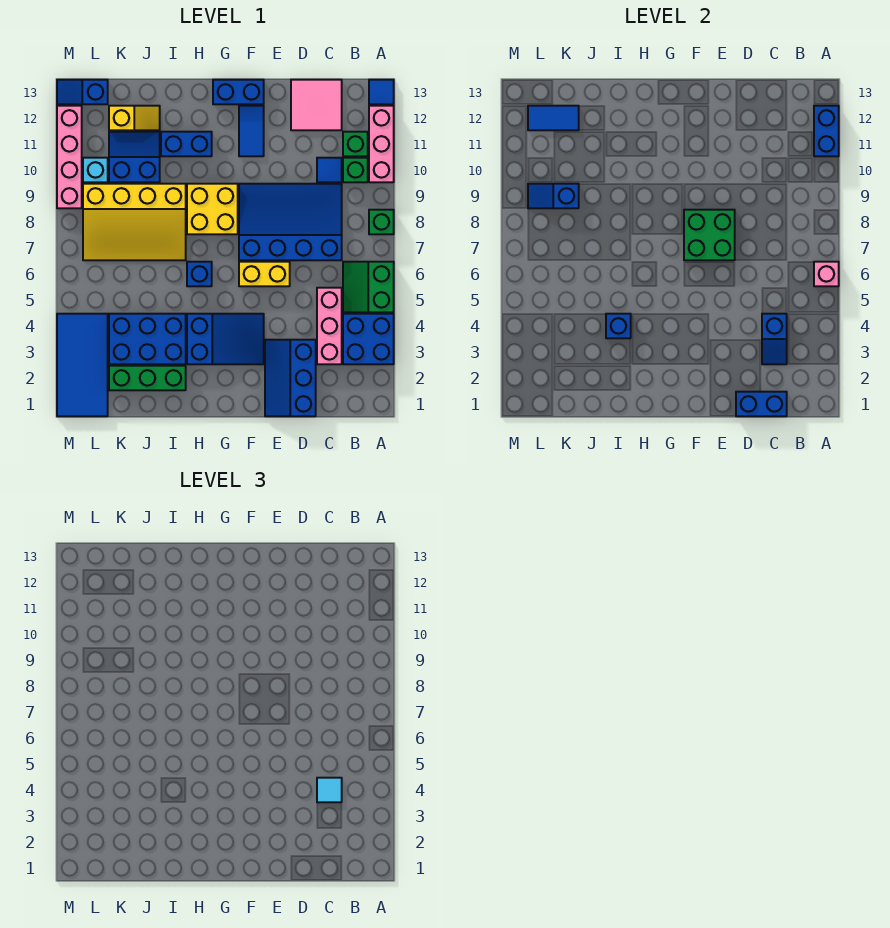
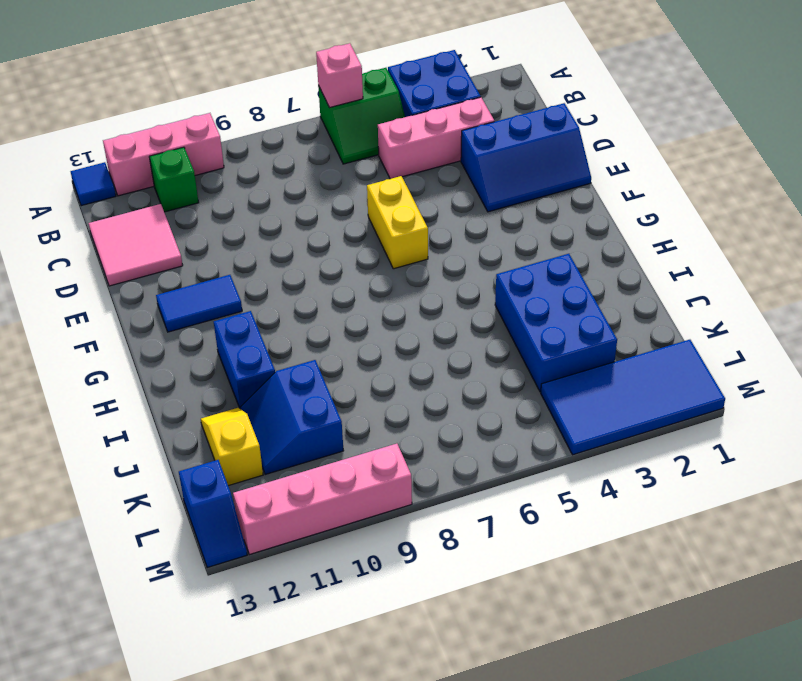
none -> green brick A8 level 1
none -> green brick B10 level 1
none -> blue slope C7:F9 level 1 top 7
none -> blue tile C10 level 1

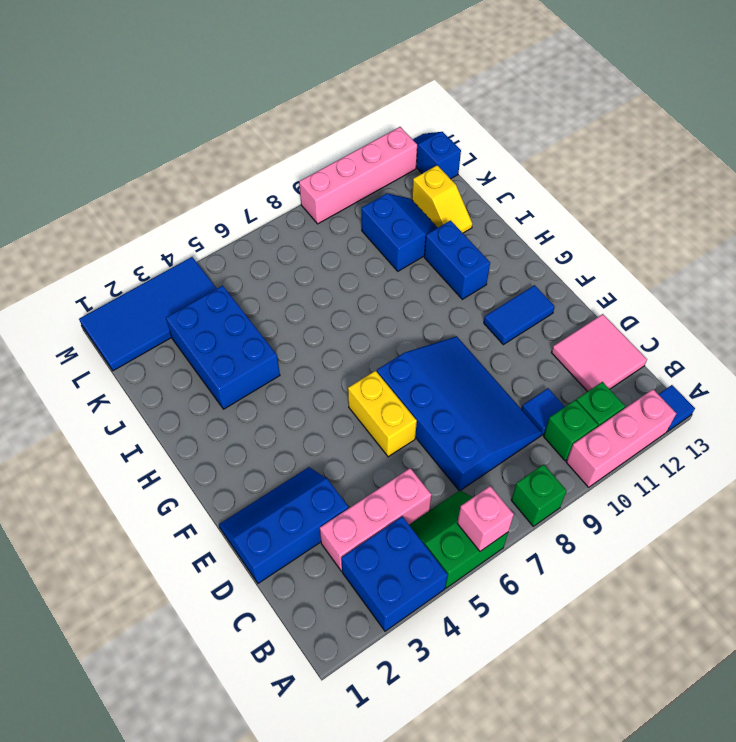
none -> blue slope F3:H4 level 1 top H
none -> blue brick F13:G13 level 1
none -> yellow brick G8:H9 level 1
none -> blue brick H6 level 1

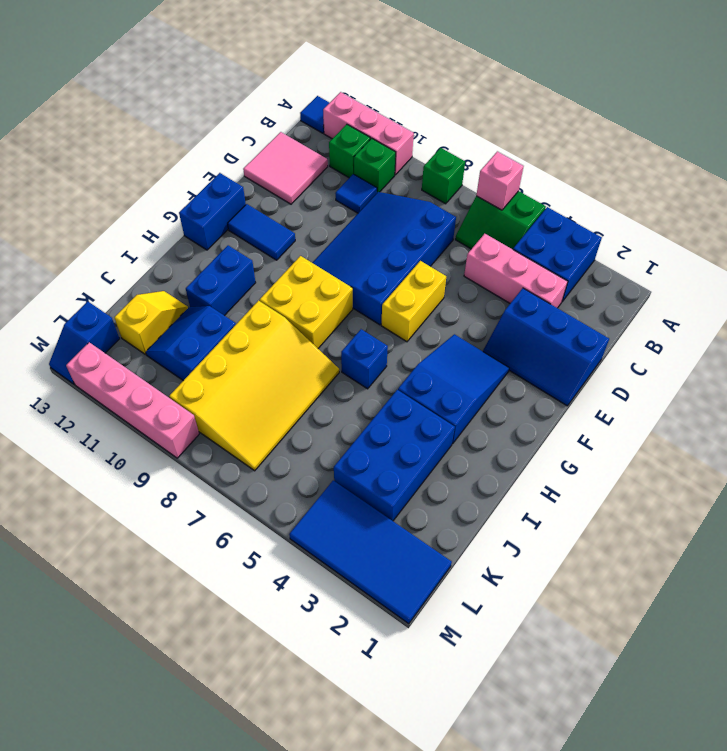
none -> green brick I2:K2 level 1
none -> cyan brick L10 level 1
none -> blue brick A11:A12 level 2
none -> blue brick C1:D1 level 2

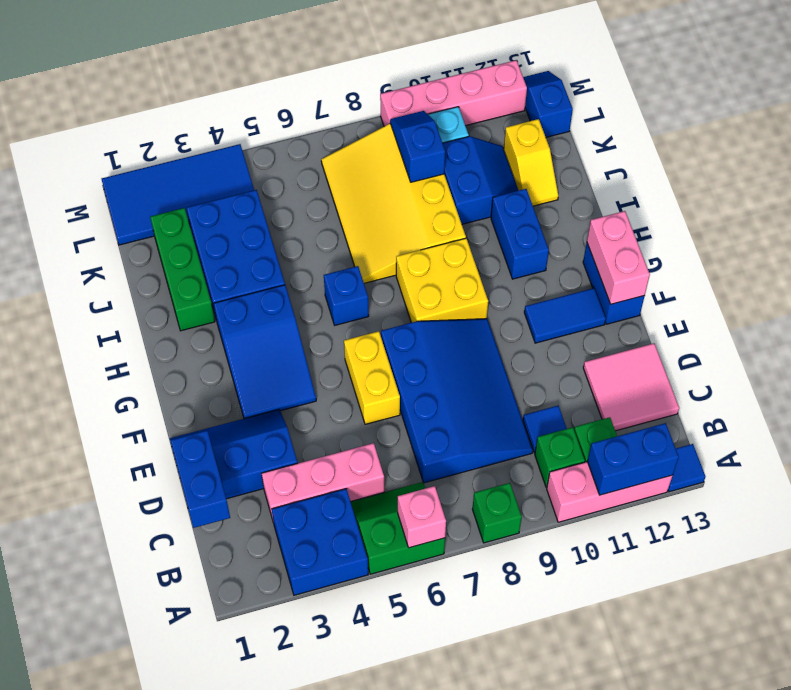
pink brick F13:G13 level 2 -> none
none -> blue slope C3:C4 level 2 top 4
none -> green brick E7:F8 level 2
none -> blue brick I4 level 2
none -> blue tile K12:L12 level 2

